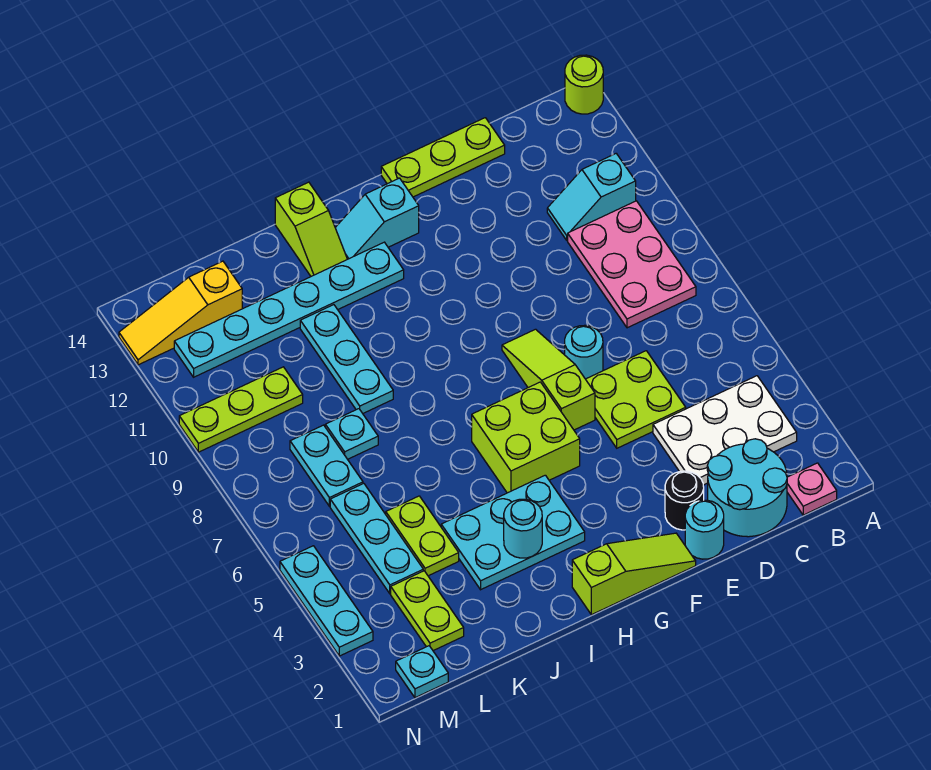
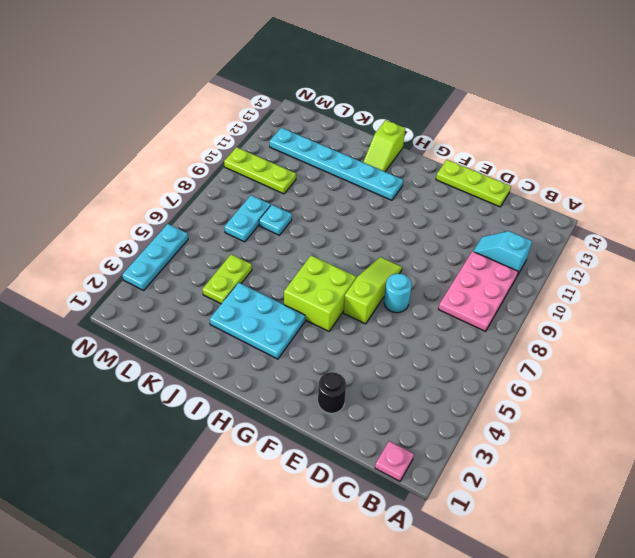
none -> lime round brick A14 level 1
none -> white plate B3:D4 level 1
none -> cyan round brick C1:D2 level 1

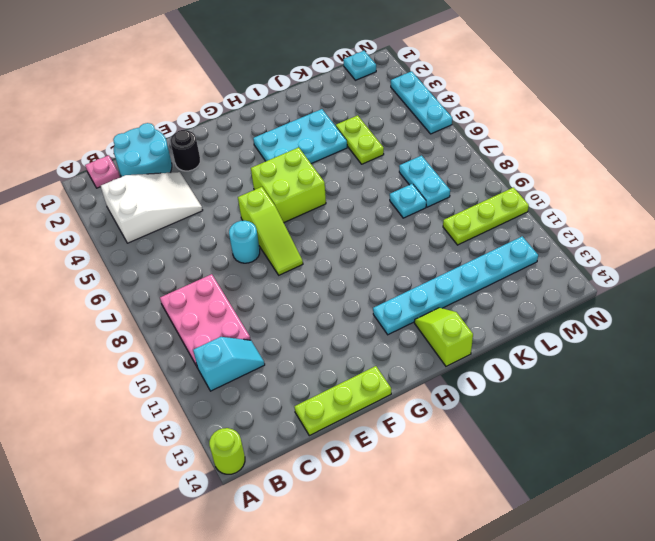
white slope B3:D4 level 1 top B -> white plate B3:D4 level 1
none -> lime plate D5:E6 level 1
none -> cyan round brick E1 level 1
none -> lime slope F1:H1 level 1 top H

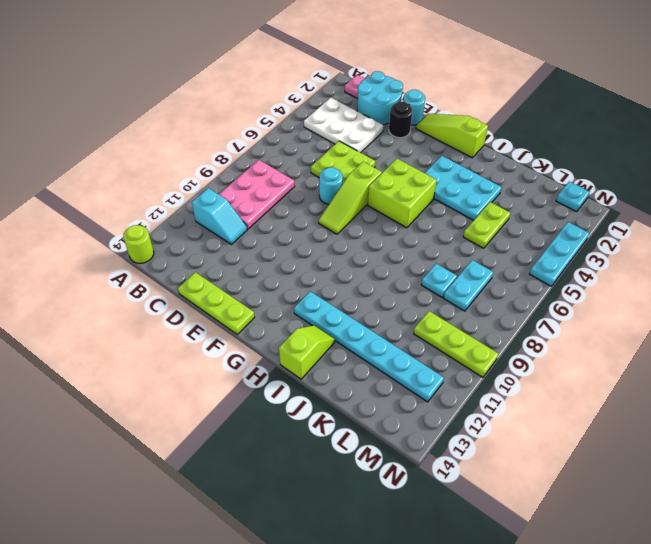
none -> cyan slope G13:H13 level 1 top G
none -> cyan plate J9:J11 level 1
none -> lime plate L2:L3 level 1

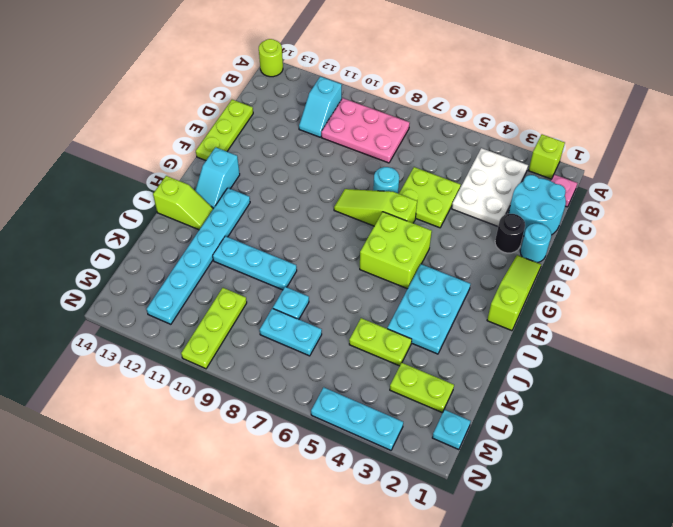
lime brick A2 level 1 -> none
none -> cyan plate L4:L6 level 1
none -> yellow slope L13:N13 level 1 top L
none -> cyan round brick I3 level 2

